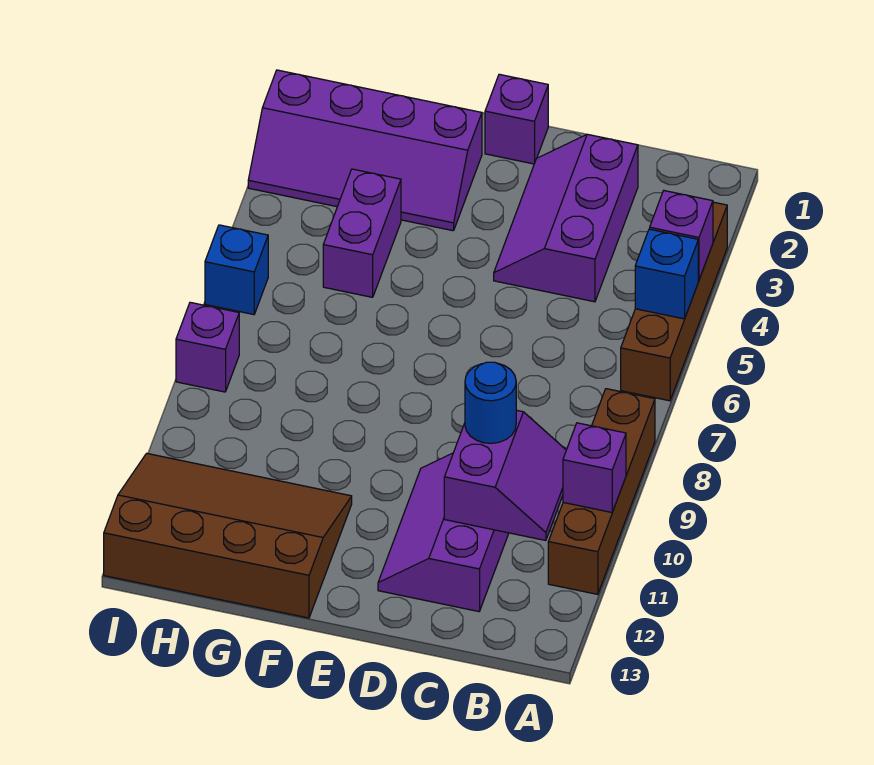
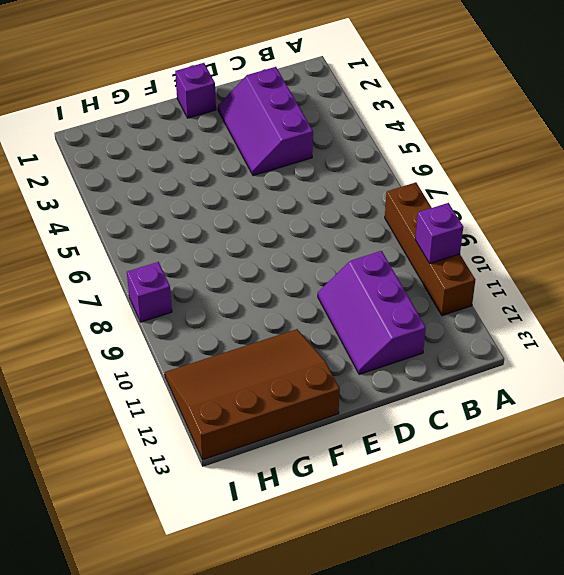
none -> brown brick A3:A6 level 1
none -> purple slope F2:I3 level 1 top 2
none -> purple brick G4:G5 level 1

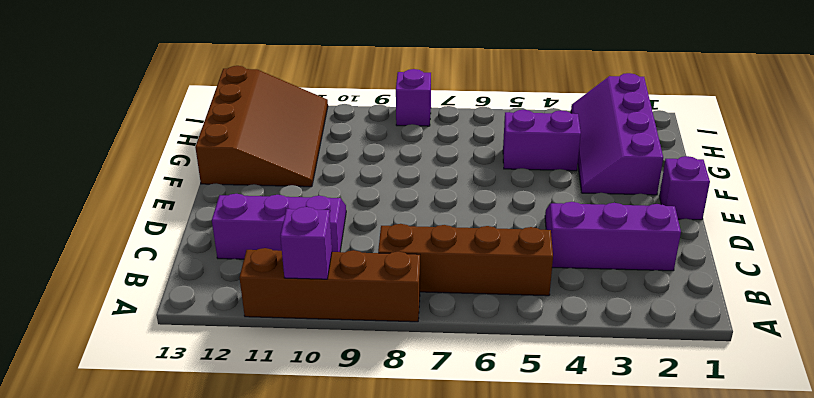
brown brick B5:B8 level 1 -> brown brick A3:A6 level 1
none -> blue brick I6 level 1
none -> purple brick A4 level 2
none -> blue brick A5 level 2

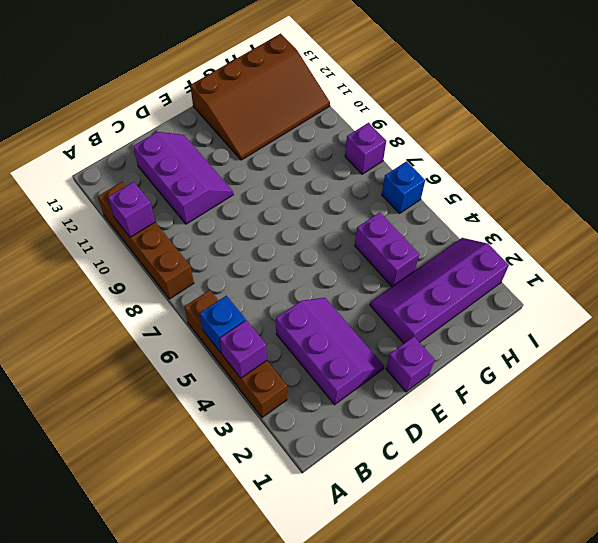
none -> purple slope B10:C11 level 2 top C
none -> blue round brick C10 level 3

